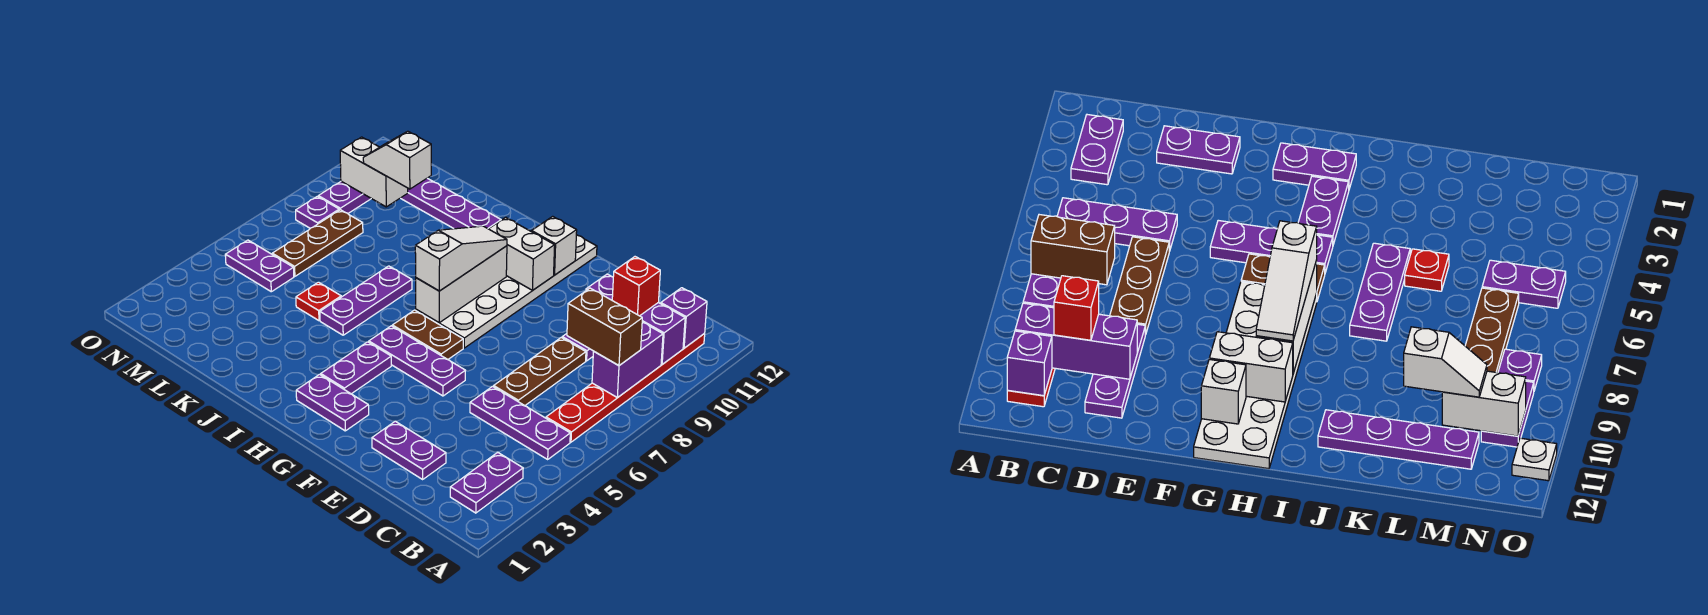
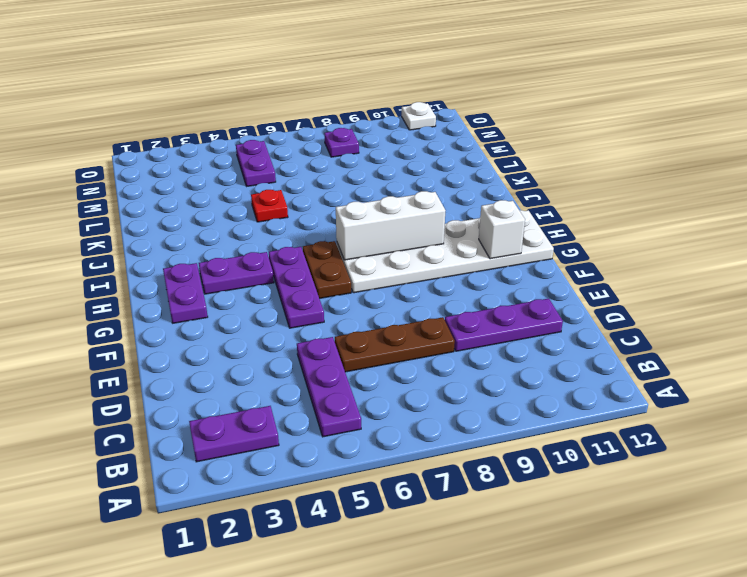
none -> red plate B6:B11 level 1
none -> purple plate D2:E2 level 1
none -> purple plate J5:J7 level 1
none -> purple plate J11:M11 level 1

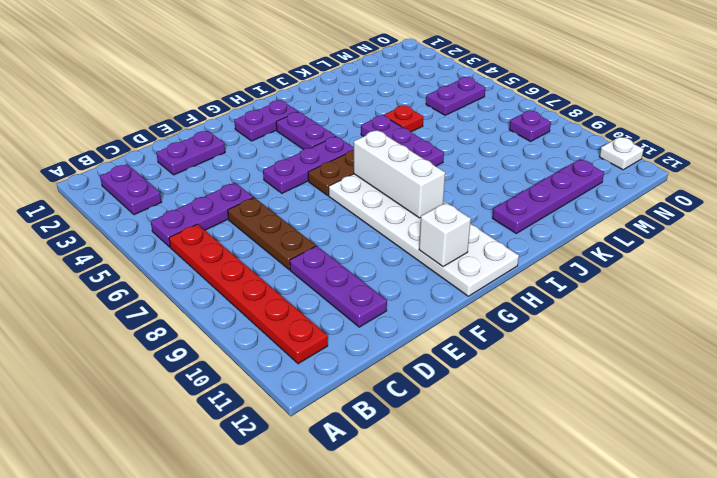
none -> brown plate M6:M8 level 1
none -> purple plate N9:N10 level 1
none -> purple brick B8:B9 level 2
none -> purple brick B10:D10 level 2

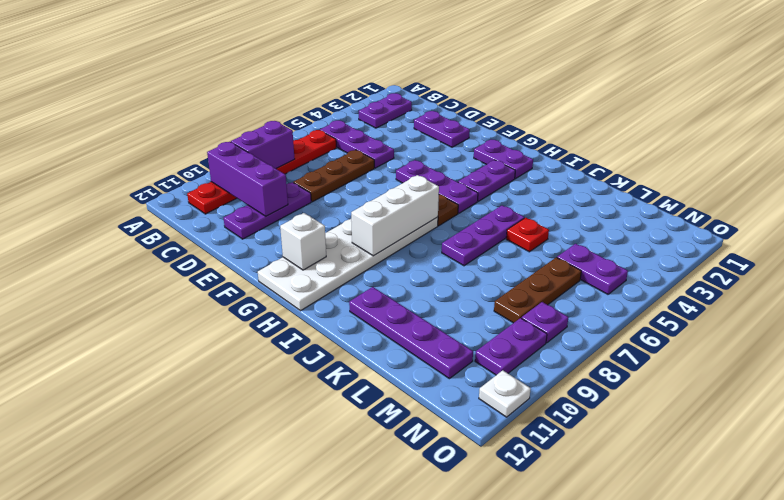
none -> purple brick B11 level 2
none -> white brick G10:H10 level 2
none -> white brick M10:N10 level 2
none -> brown brick B8:C8 level 3

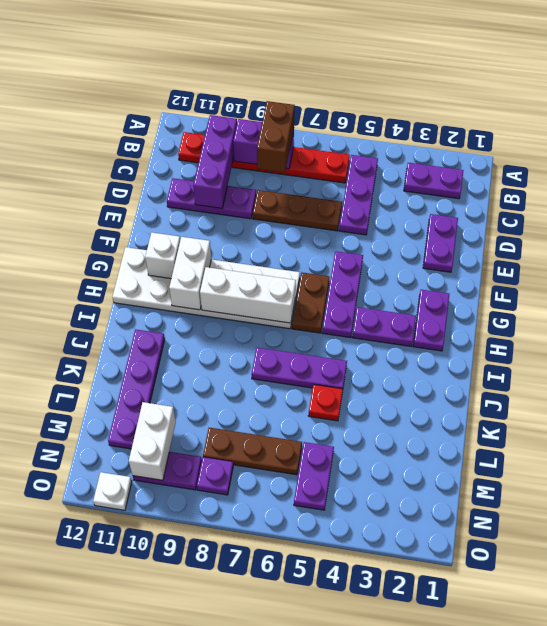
none -> purple brick B11 level 2
none -> red brick C10 level 3
none -> white slope H7:H9 level 3 top 7
none -> white slope L10:M10 level 3 top L

